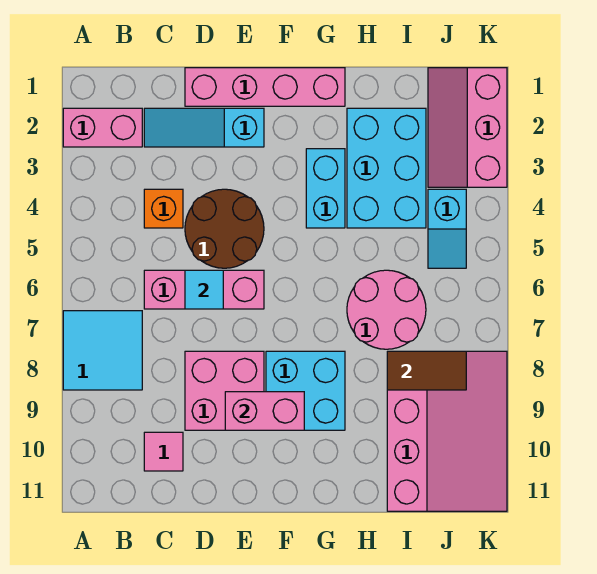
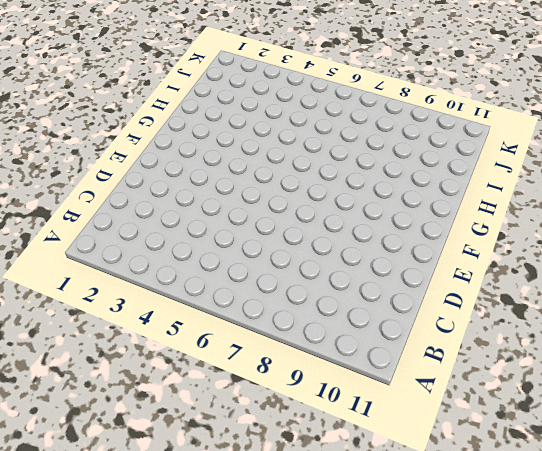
none -> pink brick A2:B2 level 1
none -> cyan tile A7:B8 level 1
none -> cyan slope C2:E2 level 1 top E

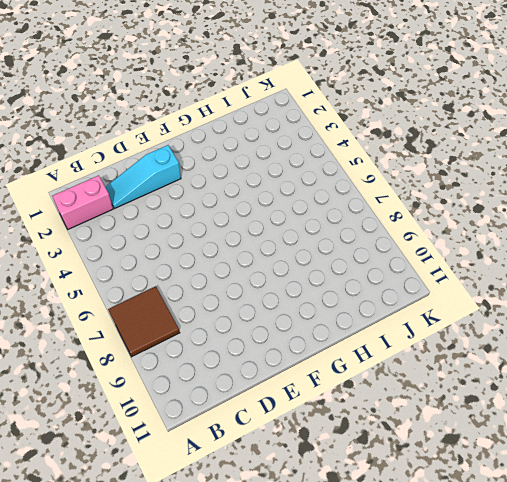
brown tile A7:B8 level 1 -> cyan tile A7:B8 level 1
none -> orange brick C4 level 1
none -> pink brick C6:E6 level 1
none -> pink tile C10 level 1

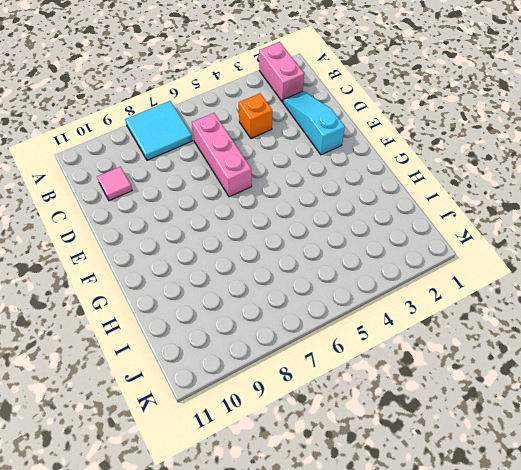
none -> pink brick D1:G1 level 1
none -> brown round brick D4:E5 level 1
none -> pink brick D8:E9 level 1

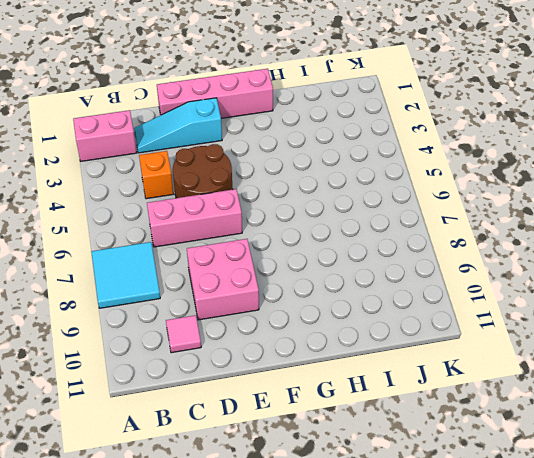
none -> cyan brick F8:G9 level 1
none -> cyan brick G3:G4 level 1
none -> cyan brick H2:I4 level 1

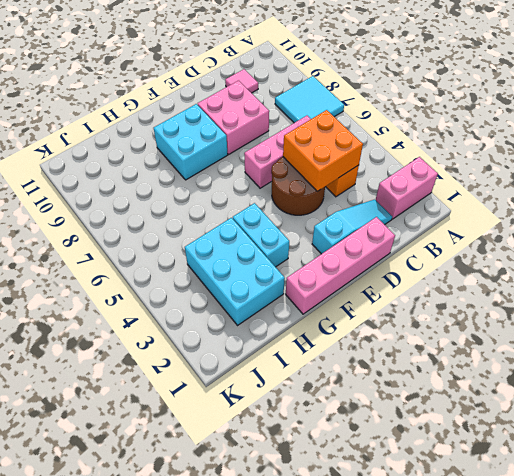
orange brick C4:D5 level 2 -> none
none -> pink round brick H6:I7 level 1
none -> pink slope I8:K11 level 1 top I
none -> pink slope J1:K3 level 1 top K

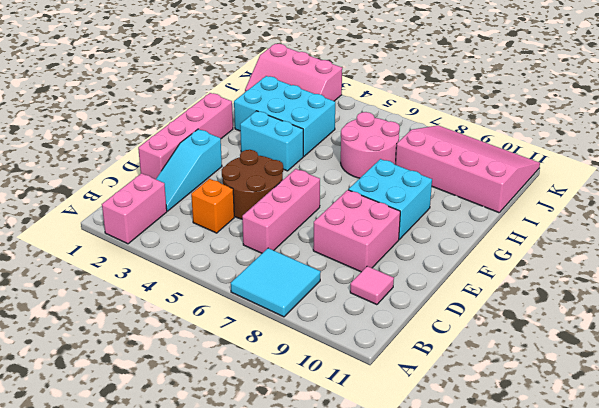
none -> cyan slope J4:J5 level 1 top 4
none -> cyan tile D6 level 2
none -> pink brick E9:F9 level 2

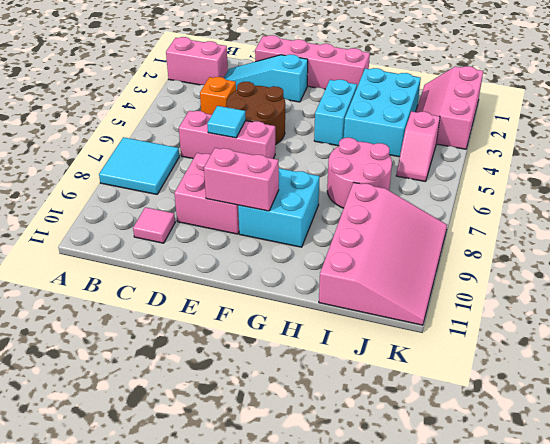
pink slope J4:J5 level 1 top 4 -> cyan slope J4:J5 level 1 top 4
none -> brown tile I8:J8 level 2

